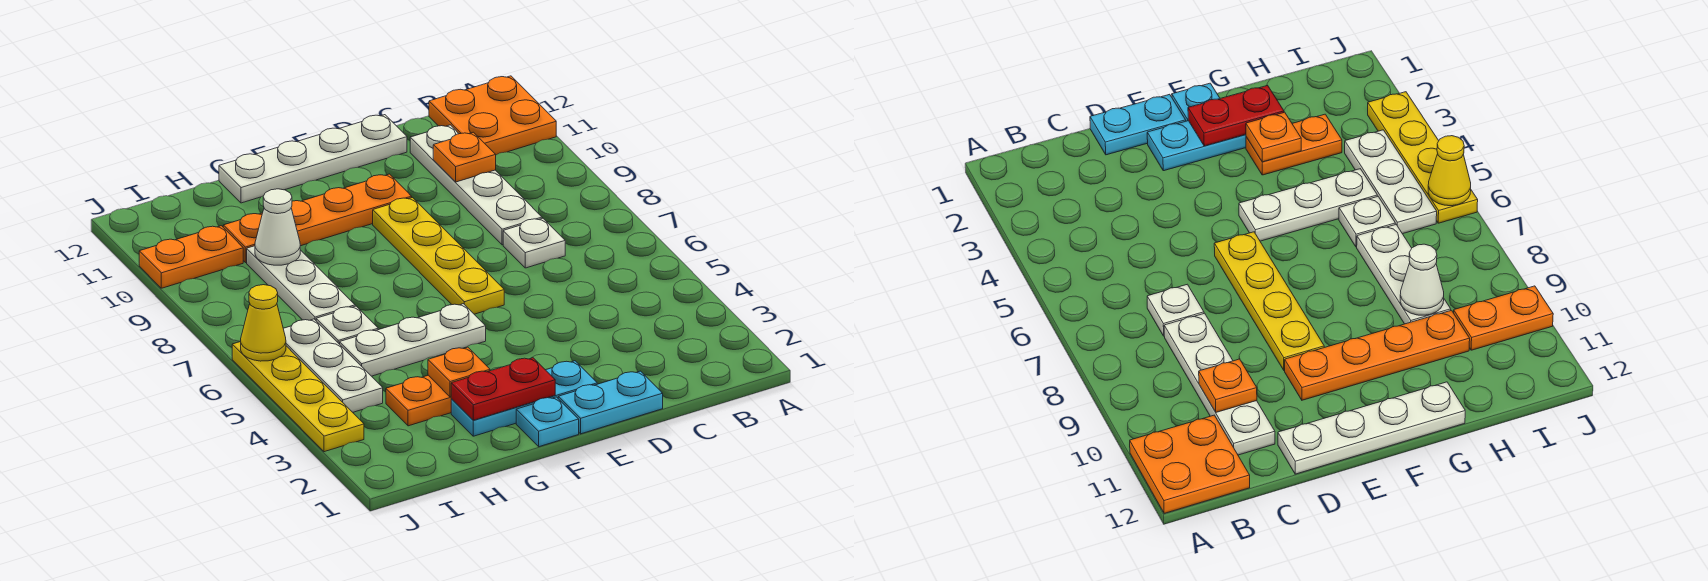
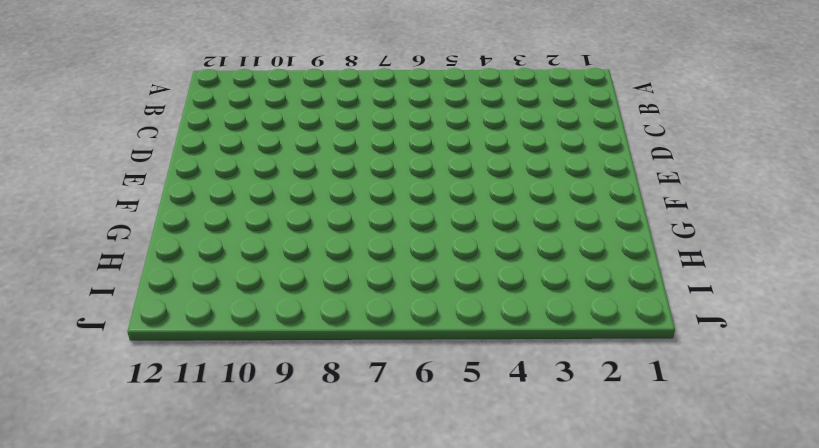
none -> orange plate A11:B12 level 1
none -> white plate C7 level 1
none -> white plate C8:C11 level 1

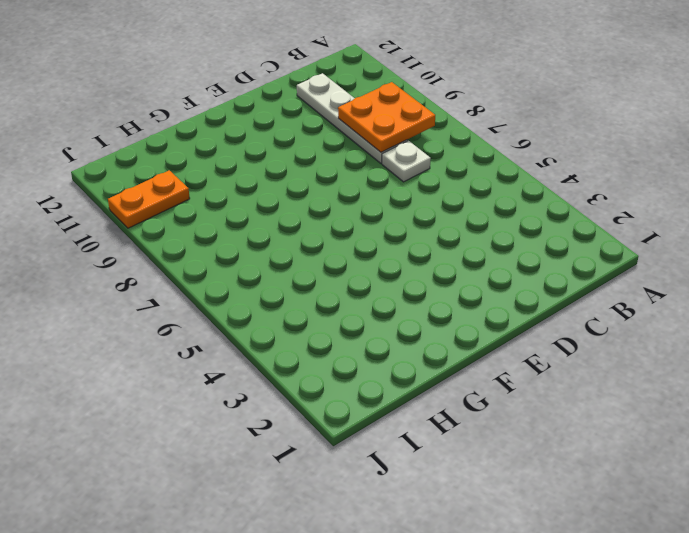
orange plate B8:C9 level 2 -> orange plate A11:B12 level 1
none -> cyan plate D1:E1 level 1
none -> white plate D12:G12 level 1
none -> cyan plate E2:G2 level 1

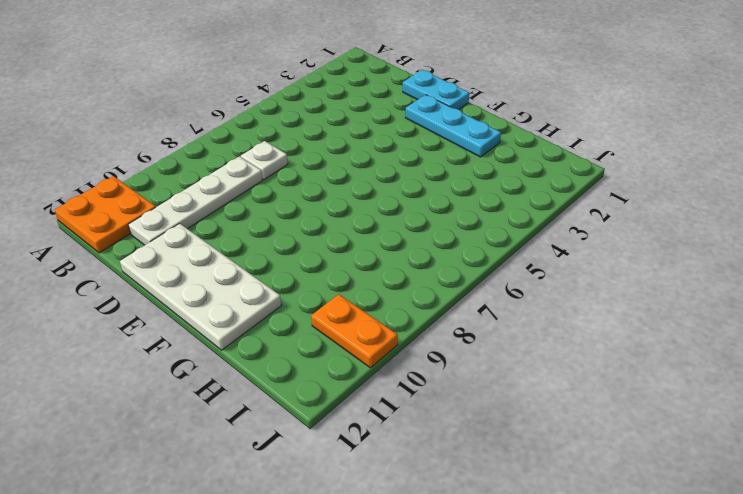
white plate D11:G12 level 1 -> white plate D12:G12 level 1
none -> yellow plate E6:E9 level 1
none -> orange plate E10:H10 level 1
none -> cyan plate F1 level 1

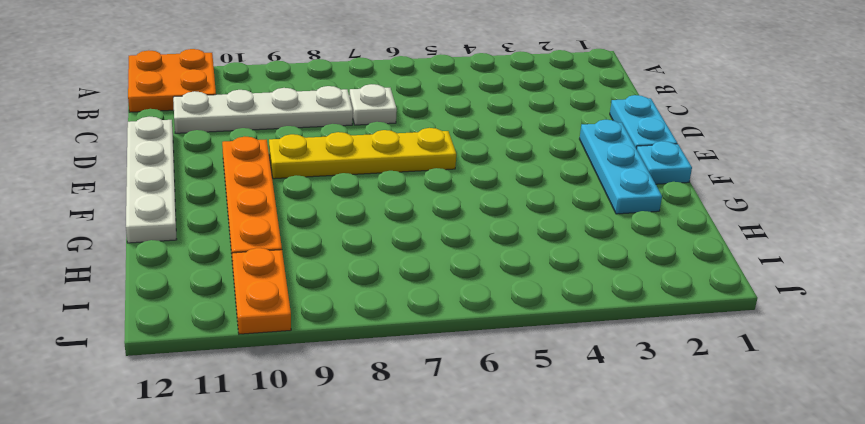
none -> white plate F5:H5 level 1
none -> orange plate G3:H3 level 1
none -> white plate H6 level 1

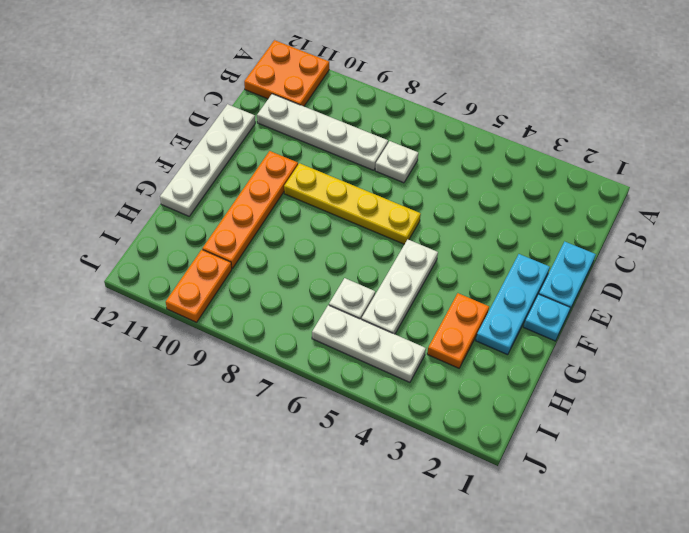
none -> white plate H7:H9 level 1
none -> yellow plate J3:J6 level 1
none -> orange plate C10 level 2

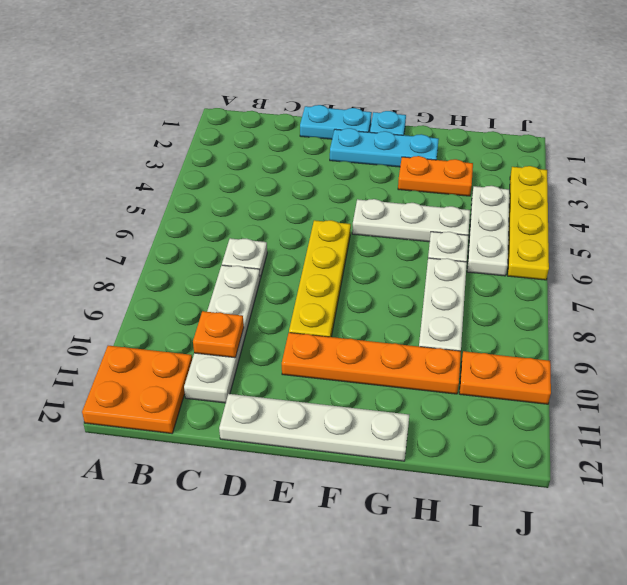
none -> red plate F2:G2 level 2
none -> orange plate G3 level 2
none -> white cone H9 level 2

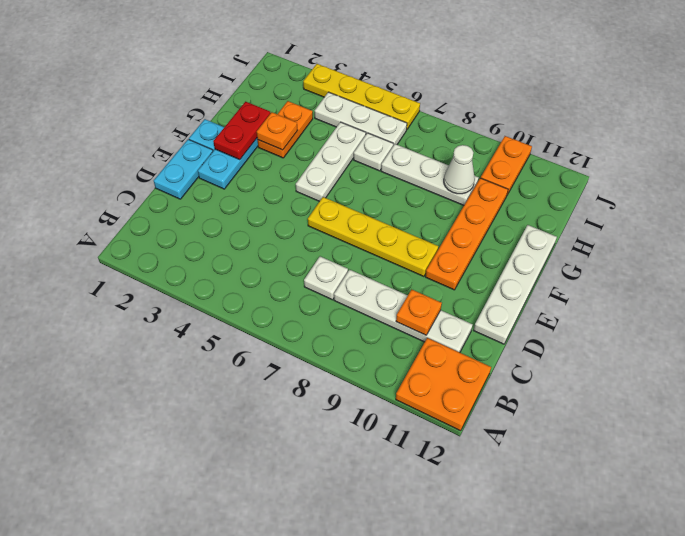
none -> yellow cone J6 level 2

